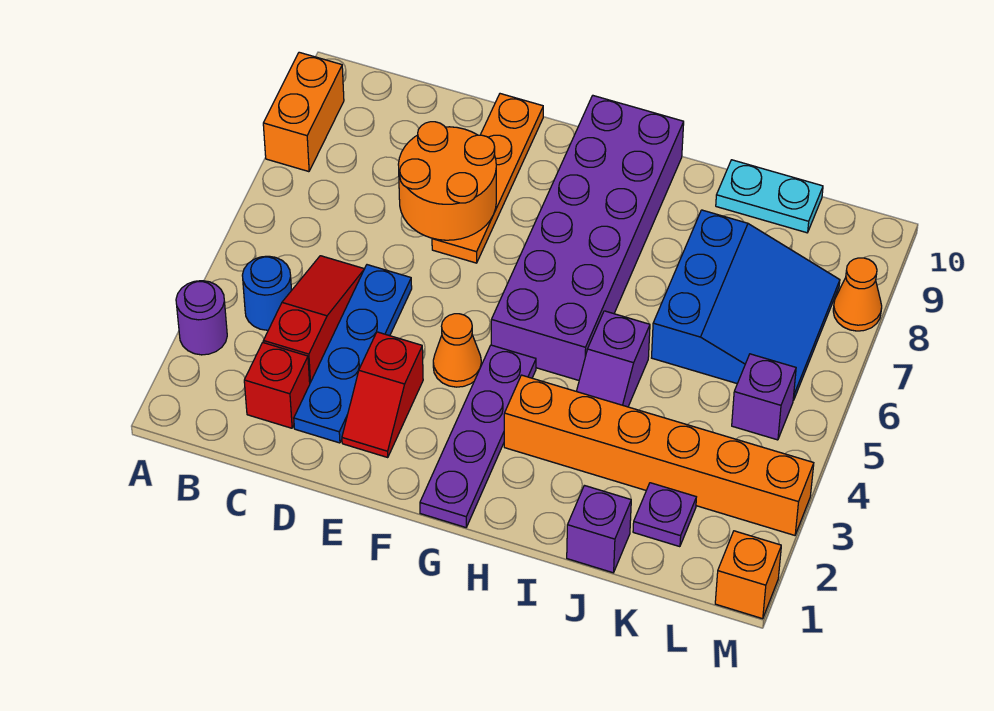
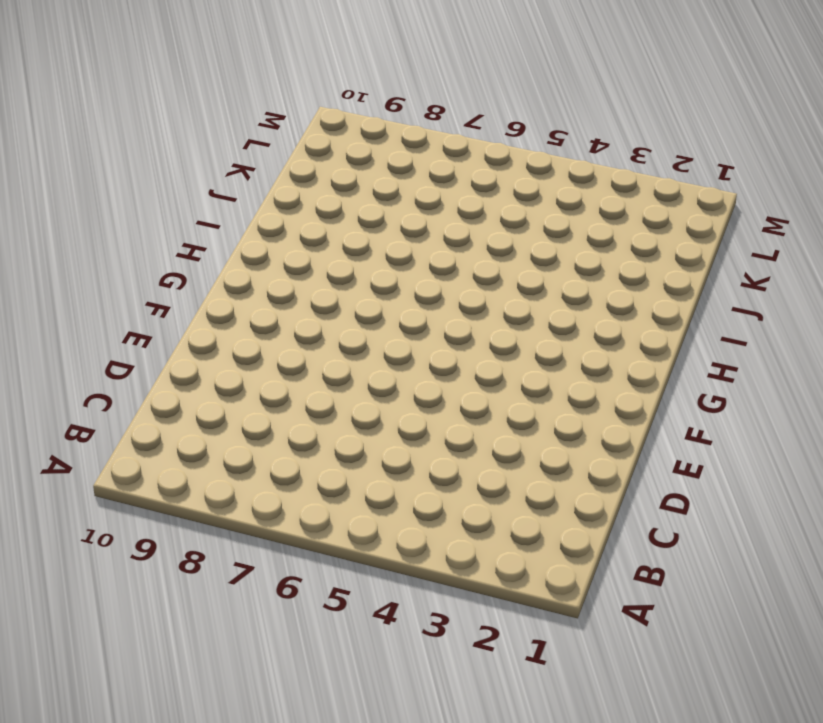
none -> purple round brick A3 level 1
none -> orange brick A8:A9 level 1
none -> blue round brick B4 level 1

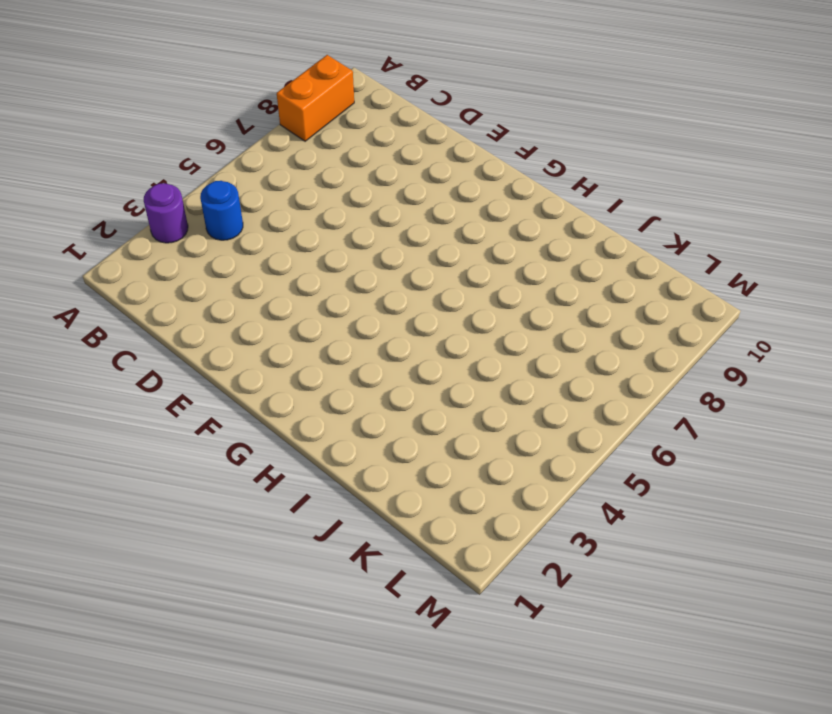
none -> red brick C2 level 1
none -> red slope C3:C5 level 1 top 3
none -> blue plate D2:D5 level 1

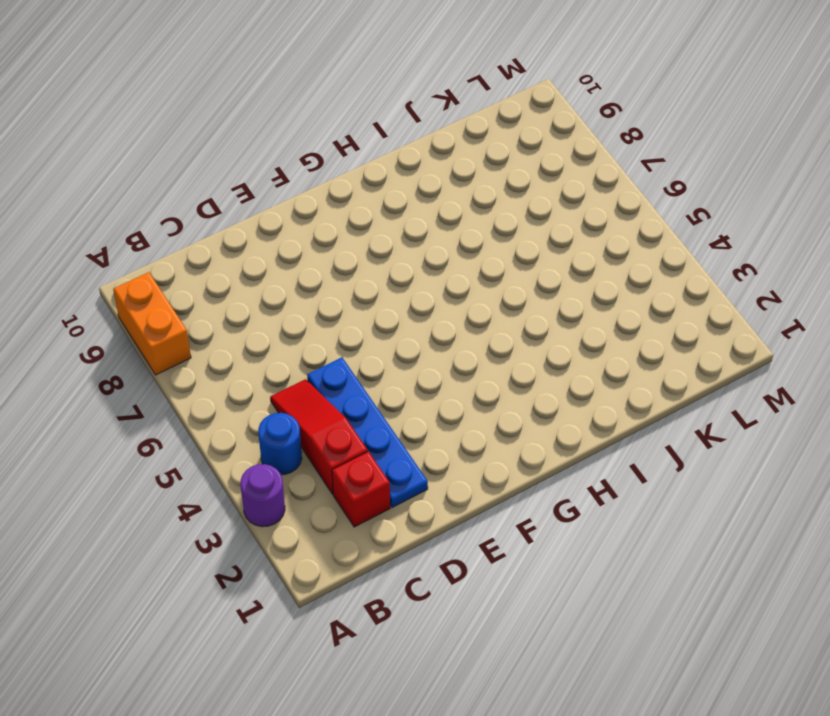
none -> red slope E2:E3 level 1 top 3
none -> orange plate E7:E10 level 1
none -> orange cone F4 level 1

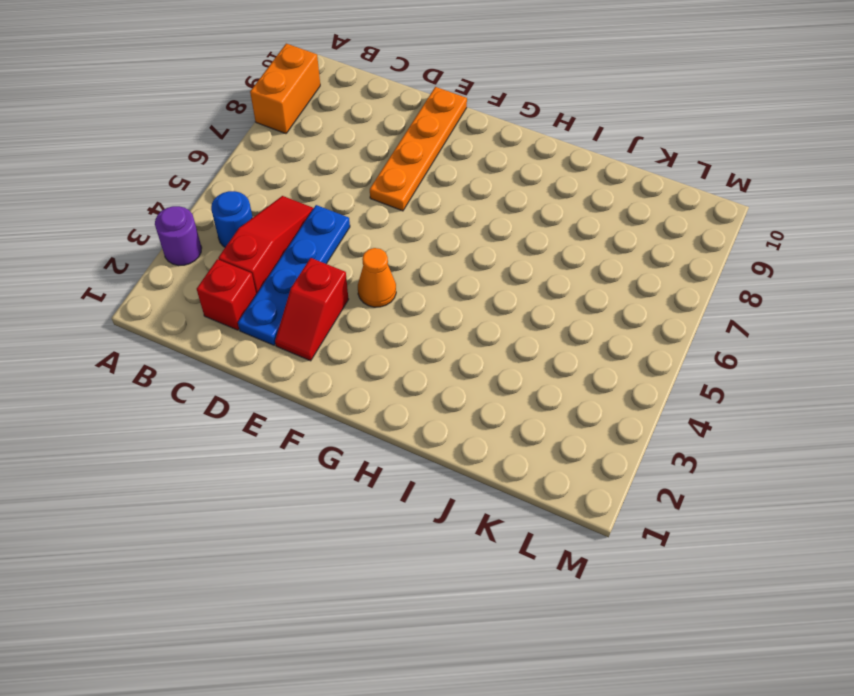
none -> purple plate G1:G4 level 1
none -> purple brick G5:H10 level 1
none -> orange brick H3:M3 level 1

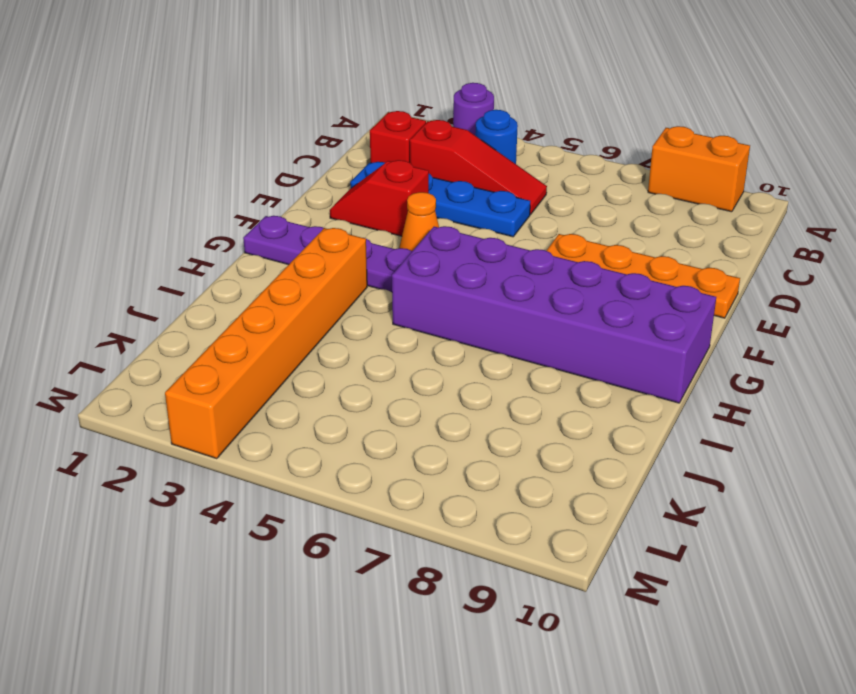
none -> purple slope I4:I5 level 1 top 5
none -> purple brick J1 level 1
none -> blue slope J6:L8 level 1 top J

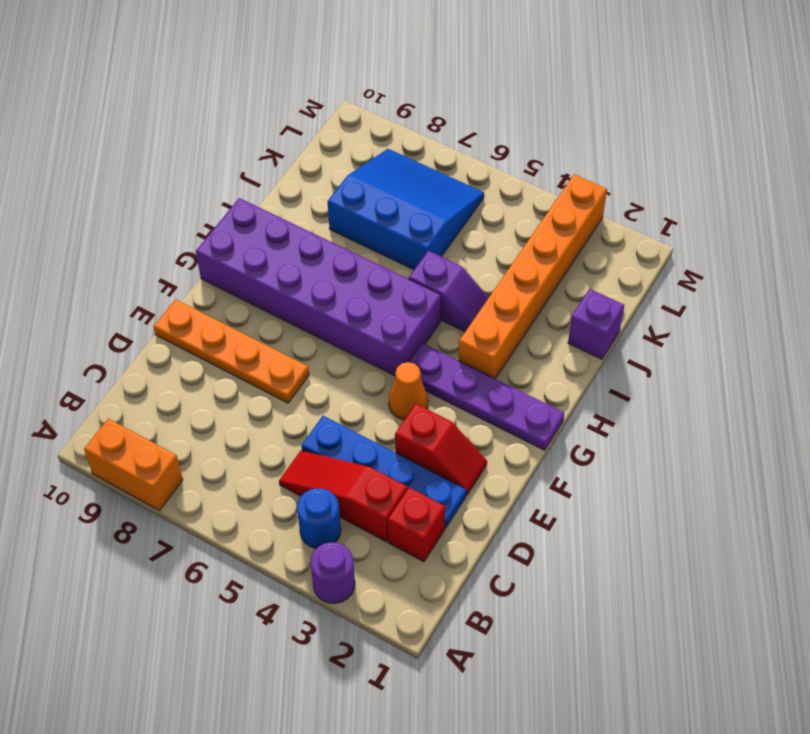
none -> cyan plate J10:K10 level 1
none -> purple plate K2 level 1
none -> purple brick L5 level 1

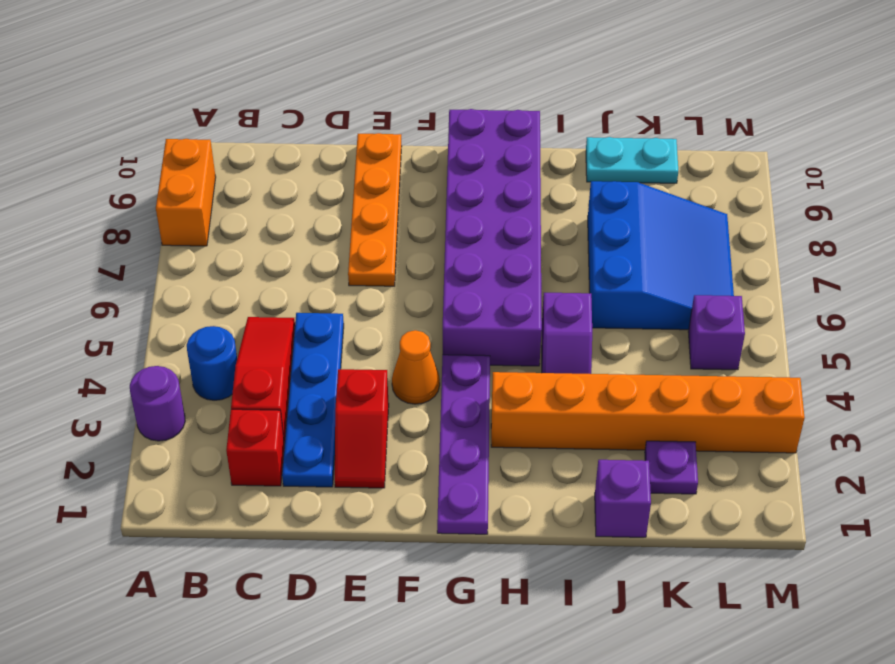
none -> orange brick M1 level 1
none -> orange cone M8 level 1
none -> orange round brick D7:E8 level 2

